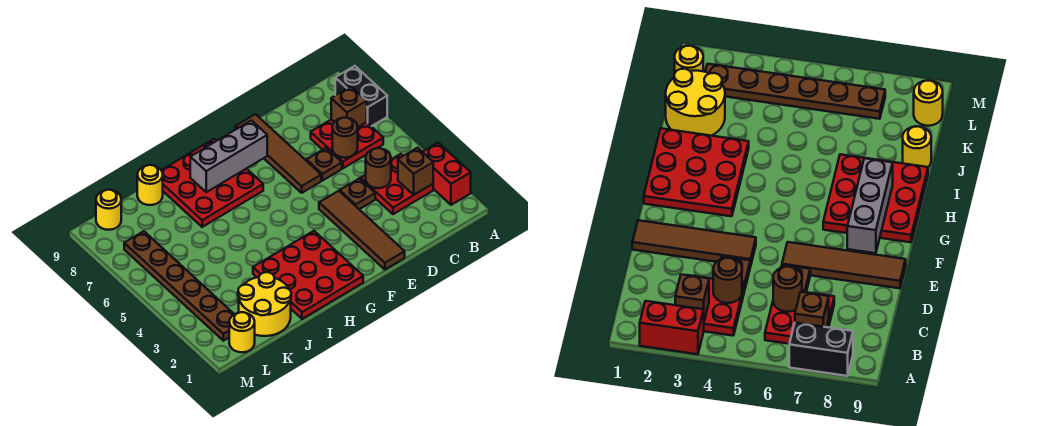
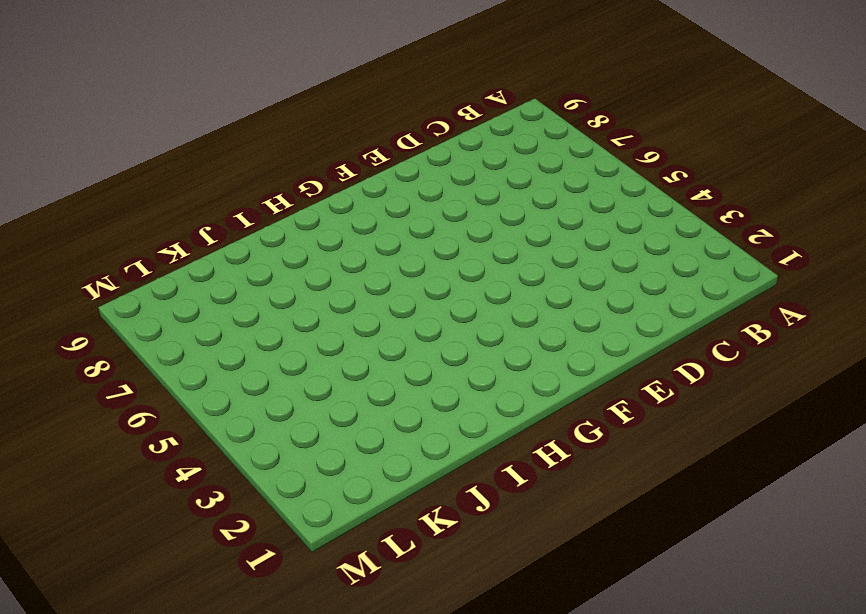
none -> red brick A2:A3 level 1
none -> black brick A7:A8 level 1
none -> red plate B3:C4 level 1

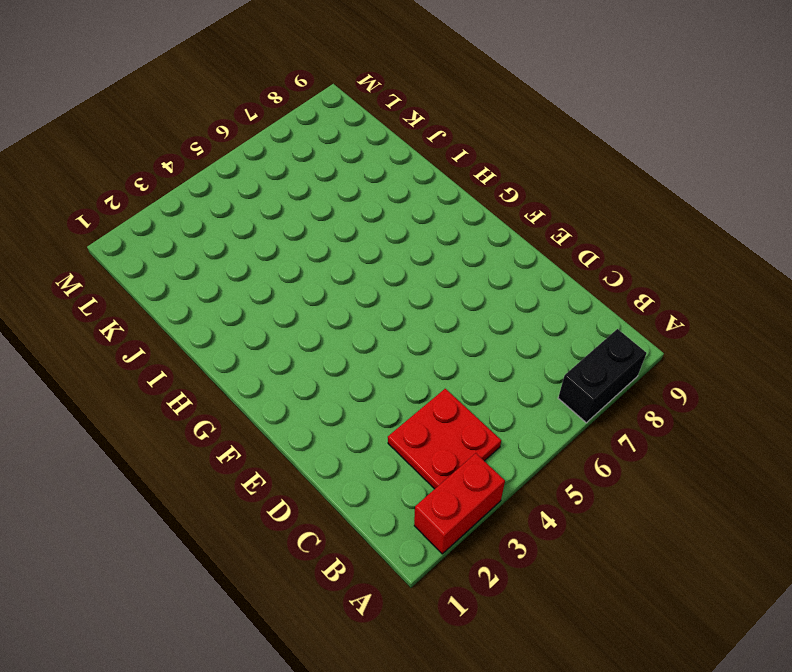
none -> red plate B6:C7 level 1
none -> brown plate D4 level 1
none -> brown plate D6 level 1

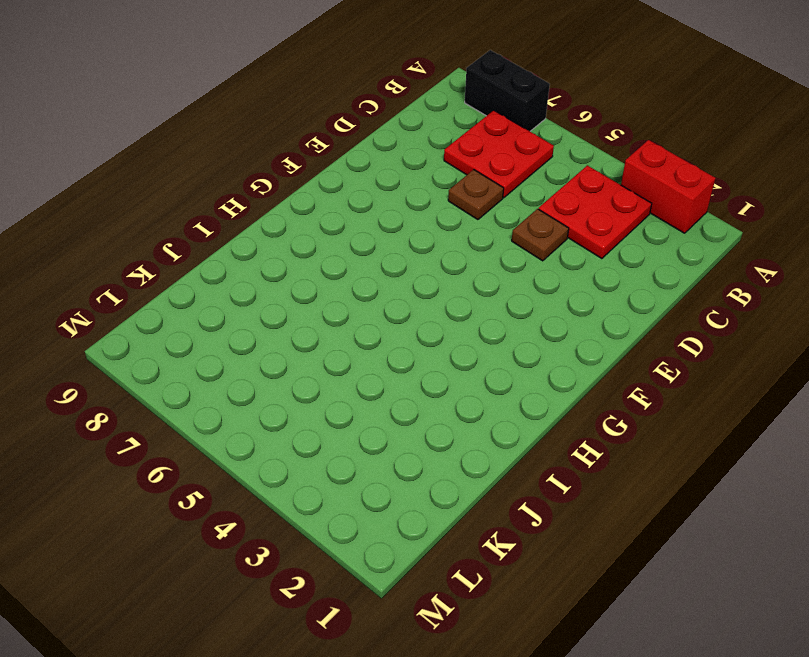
none -> brown tile E1:E4 level 1
none -> brown tile E6:E9 level 1
none -> red plate G1:I3 level 1

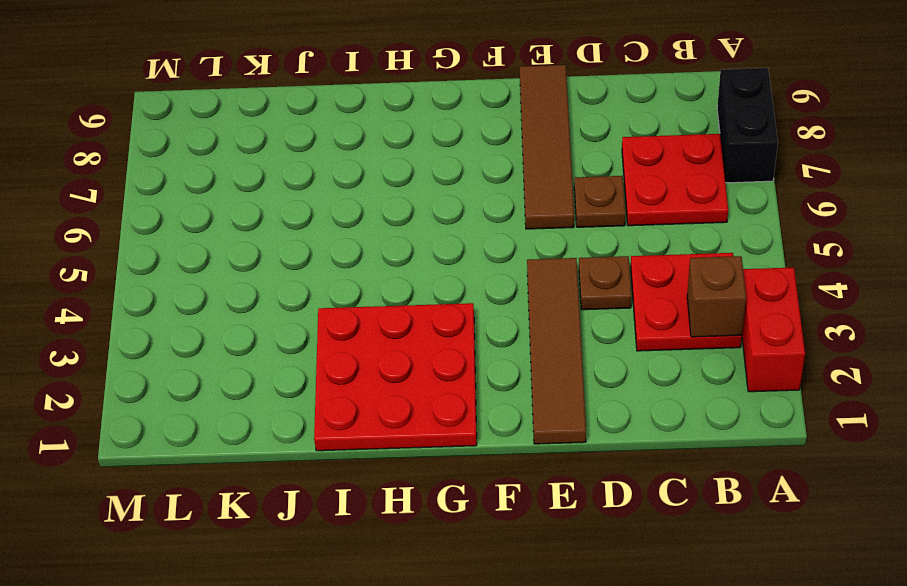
none -> red plate G7:I9 level 1
none -> yellow round brick J1:K2 level 1
none -> yellow round brick J9 level 1

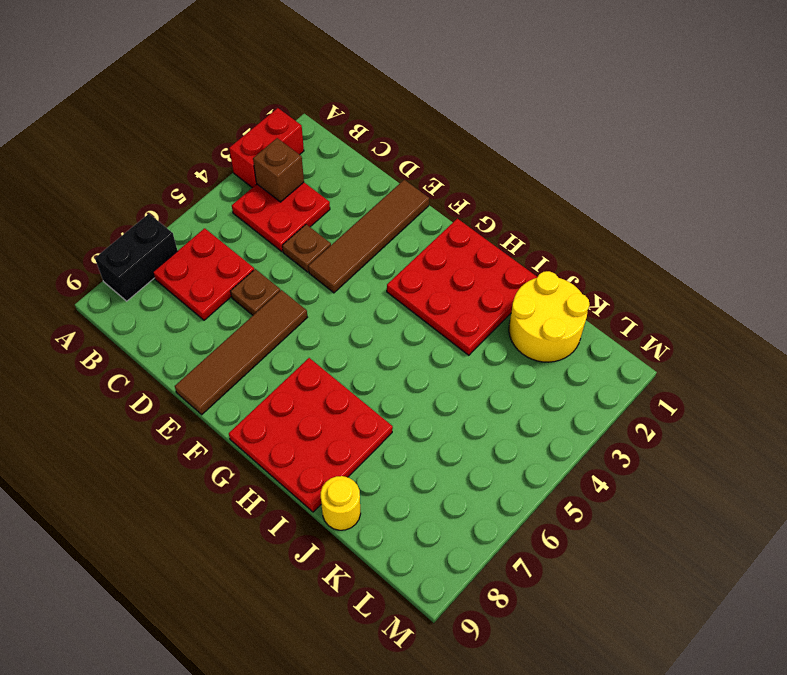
none -> yellow round brick L1 level 1
none -> brown plate L2:L7 level 1
none -> yellow round brick L9 level 1

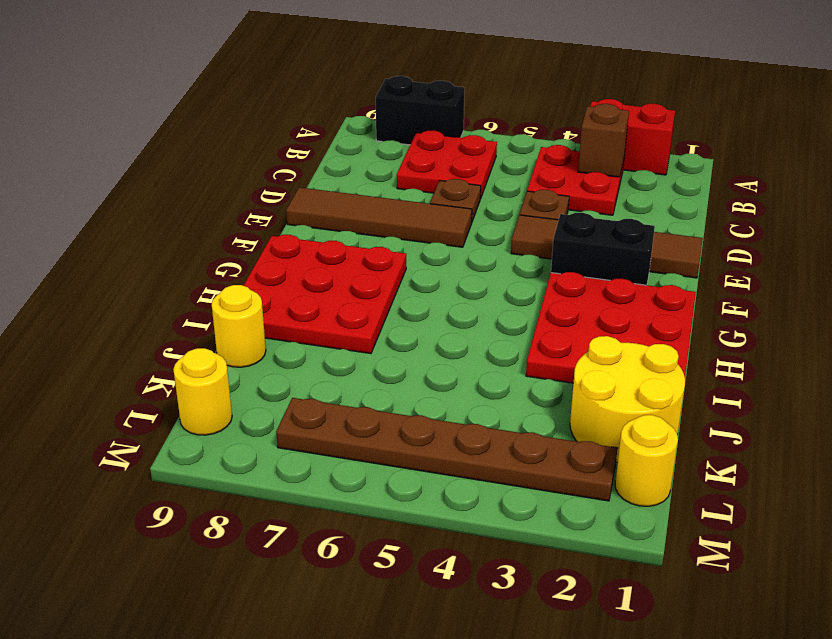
black brick F2:F3 level 1 -> none
none -> brown brick B7 level 2
none -> brown round brick C4 level 2
none -> brown round brick C6 level 2

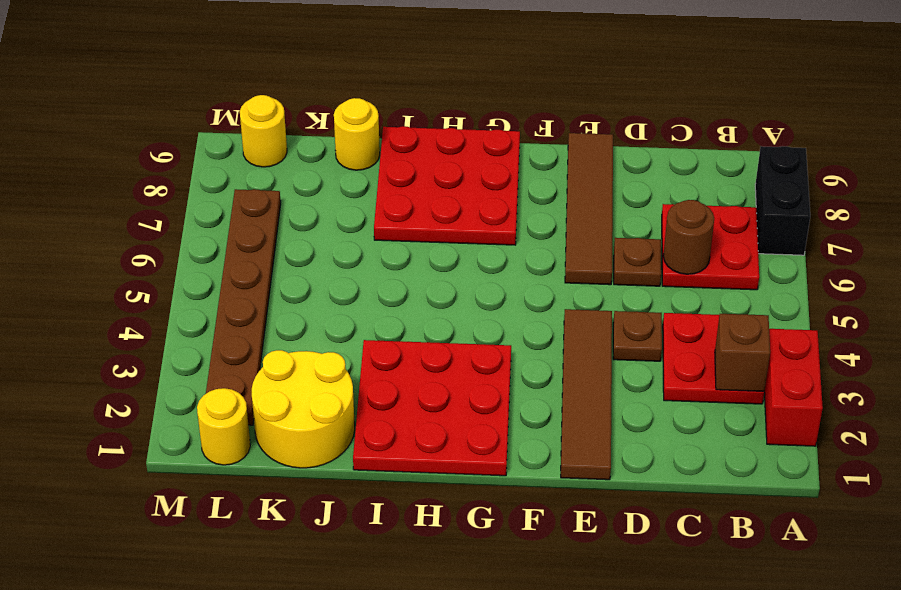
none -> brown brick B7 level 2
none -> brown round brick C4 level 2
none -> grey brick F8:H8 level 2

